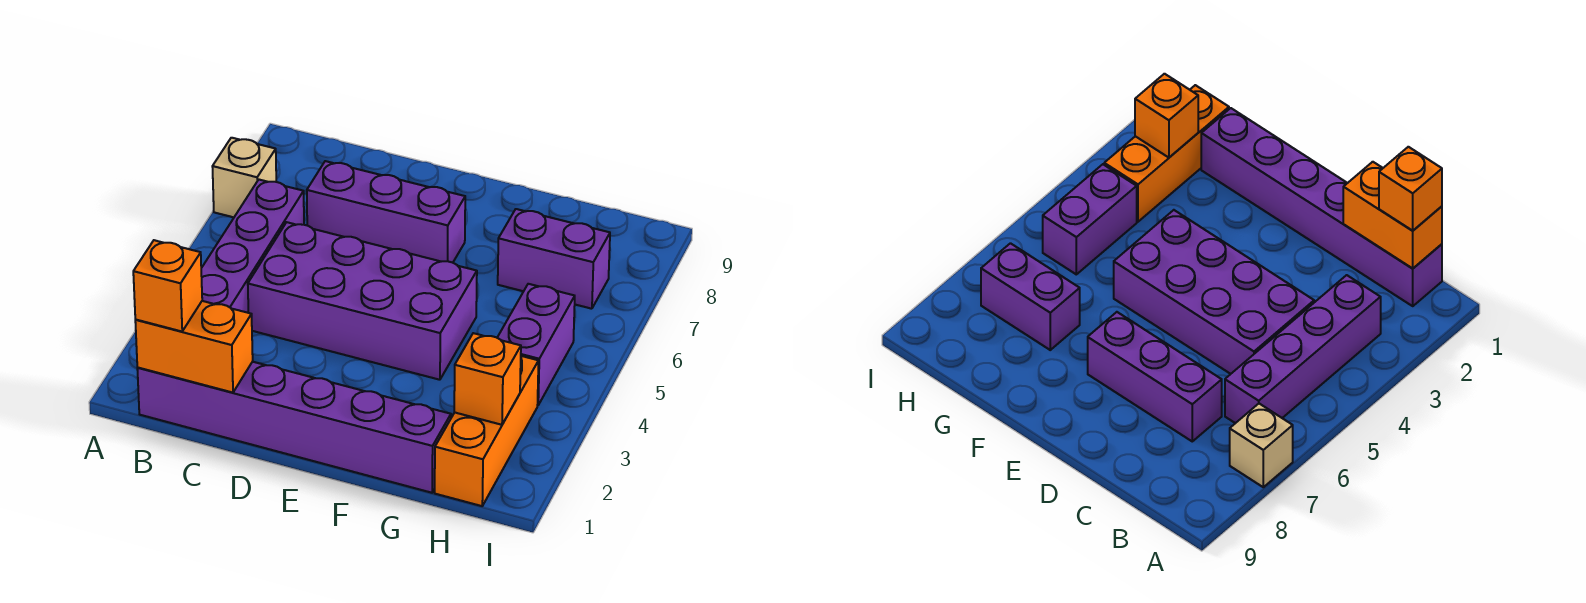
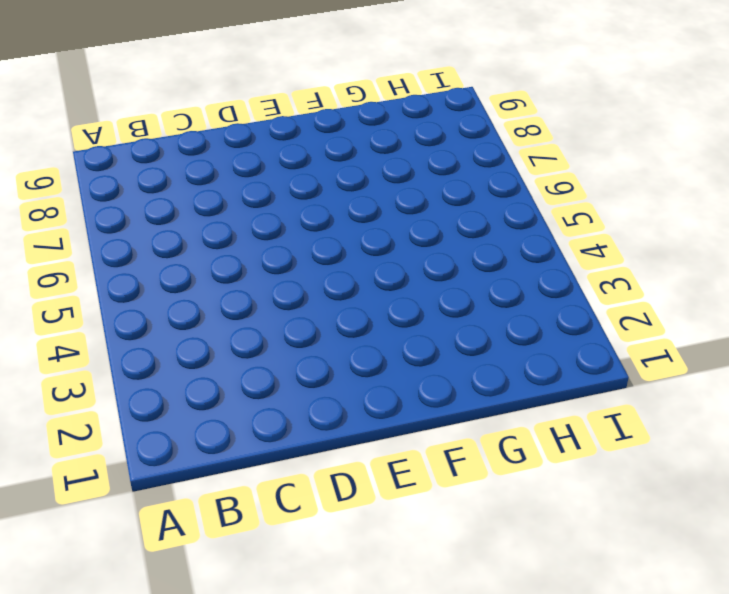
none -> tan brick A7 level 1
none -> purple brick B1:G1 level 1

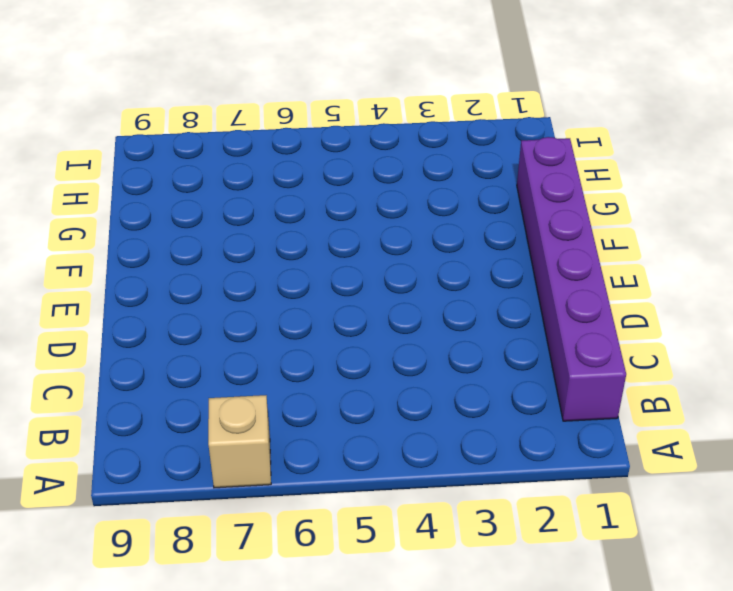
none -> purple brick B3:B6 level 1
none -> purple brick C4:F5 level 1

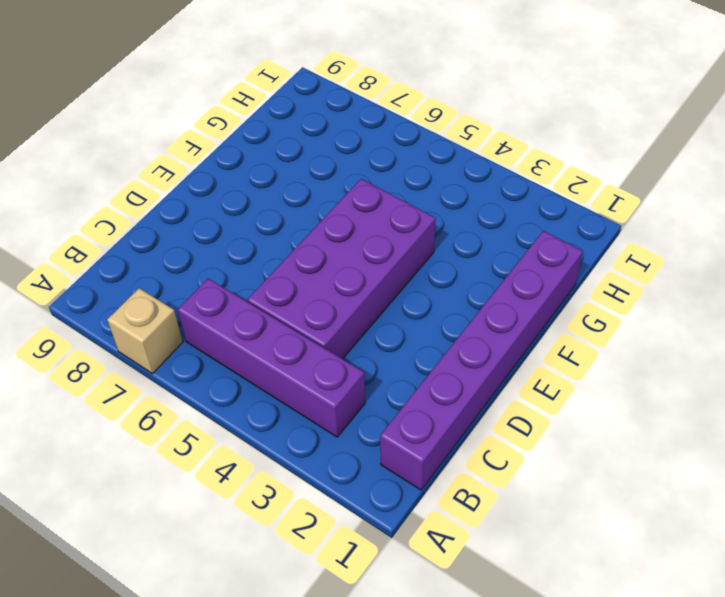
none -> purple brick C7:E7 level 1
none -> purple brick G7:H7 level 1

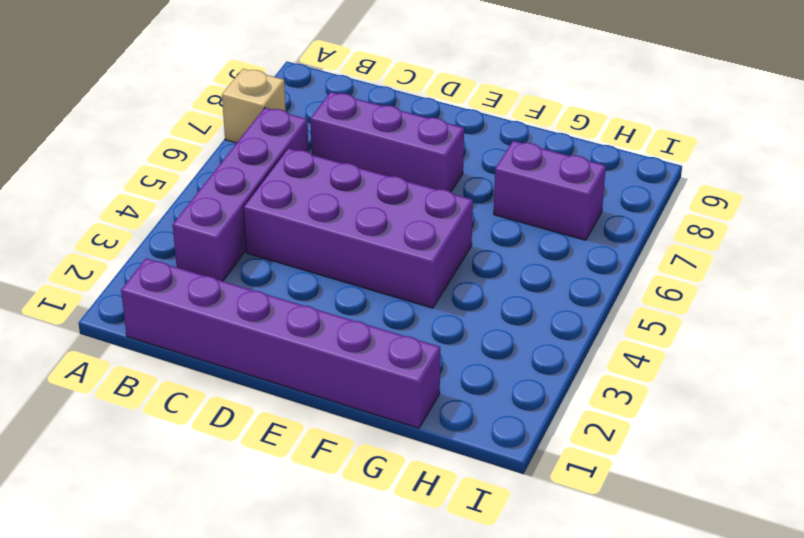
none -> orange brick H1:H3 level 1
none -> purple brick H4:H5 level 1

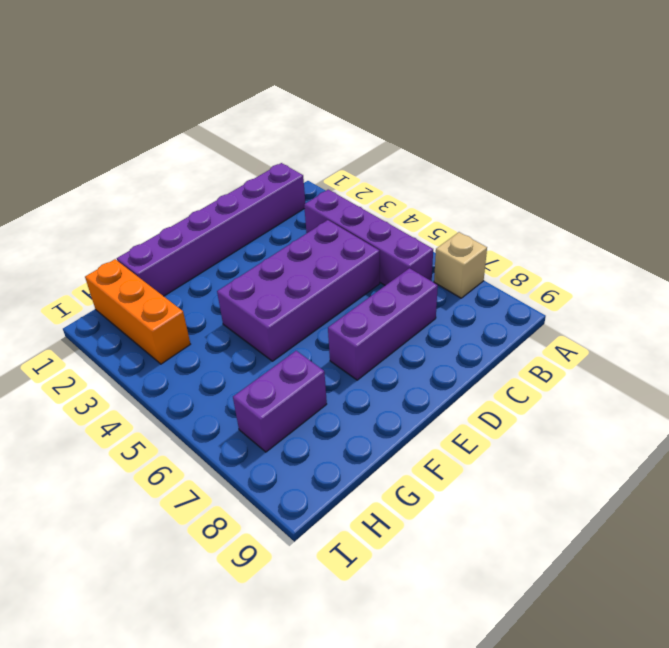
none -> purple brick H4:H5 level 1
none -> orange brick B1:C1 level 2

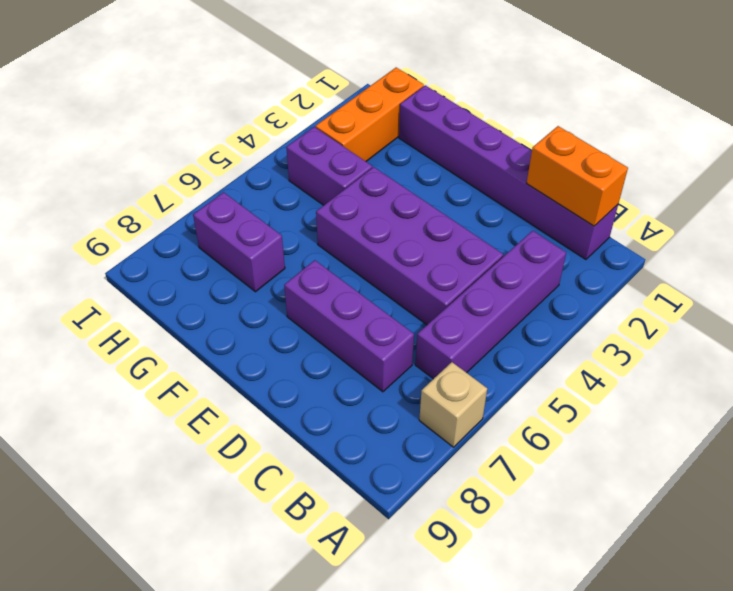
purple brick G4:H4 level 1 -> purple brick H4:H5 level 1
none -> orange brick H2 level 2
none -> orange brick B1 level 3

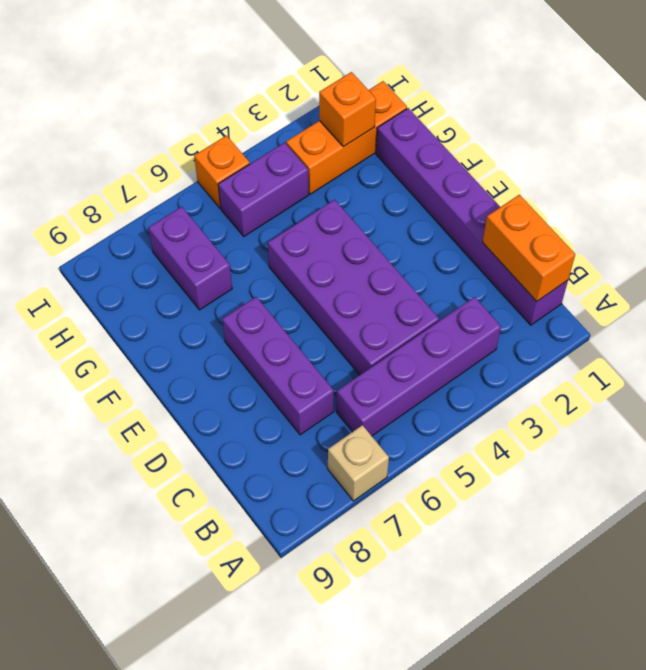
orange brick I5 level 1 -> orange brick B1 level 3

